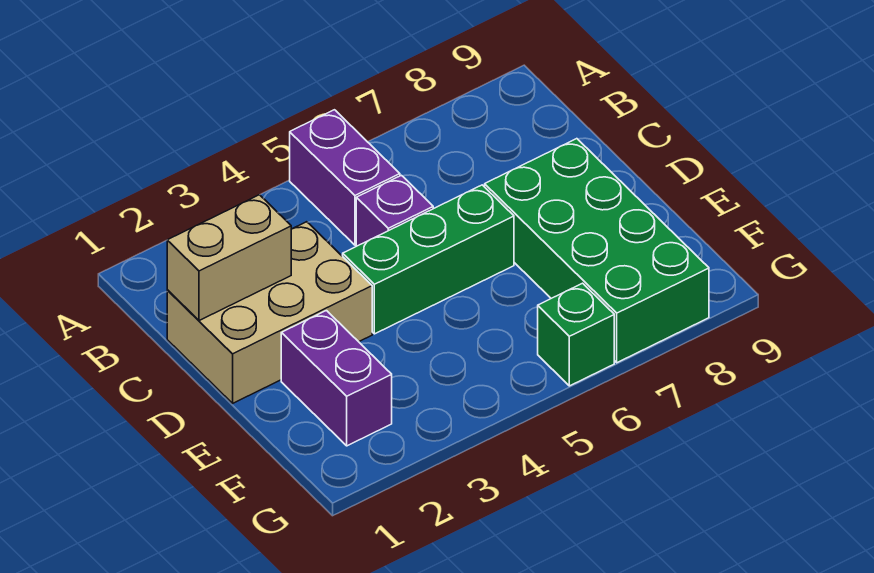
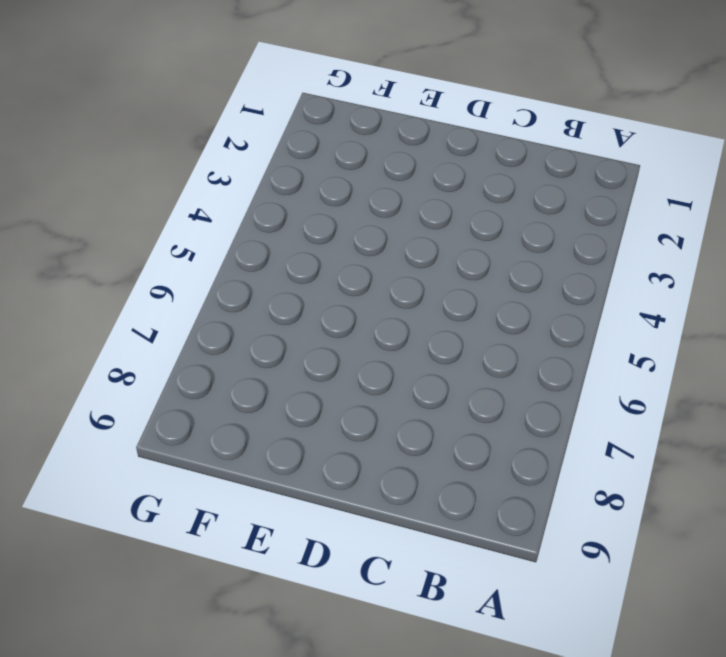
none -> purple brick A5:B5 level 1
none -> tan brick C1:D3 level 1

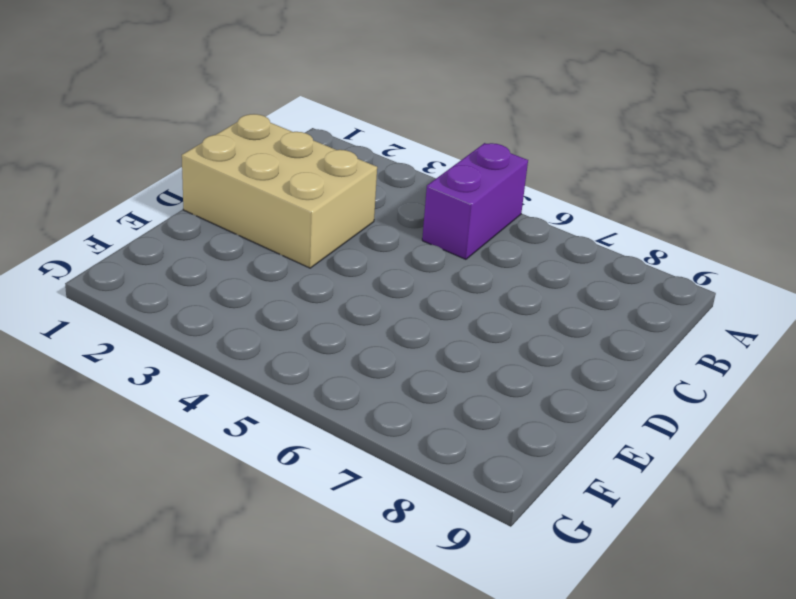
none -> purple brick C5 level 1
none -> green brick D4:D6 level 1

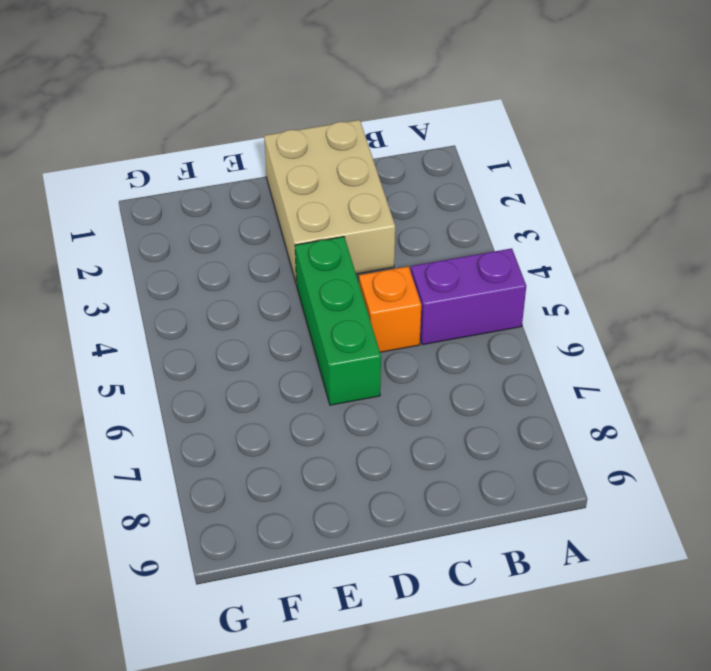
orange brick C5 level 1 -> purple brick C5 level 1
none -> green brick D7:G8 level 1
none -> purple brick E2:F2 level 1

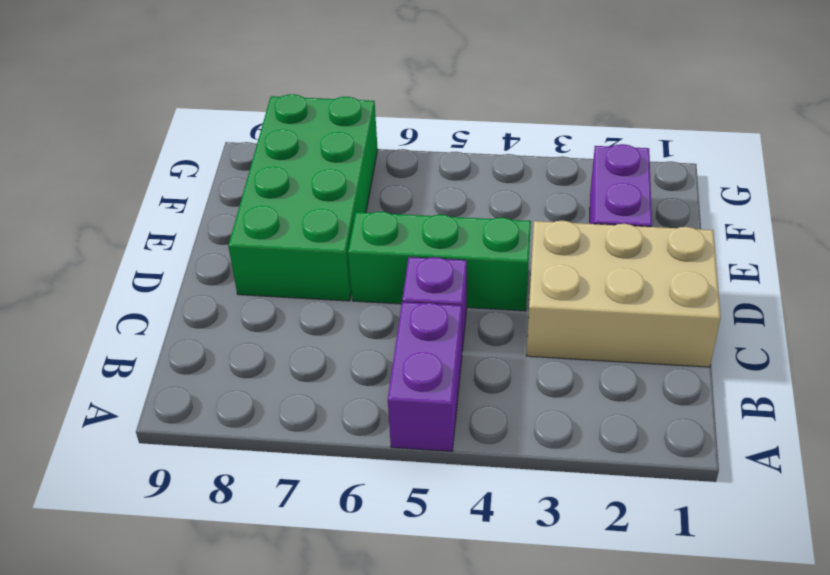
none -> green brick G6 level 1
none -> tan brick C1:C2 level 2

